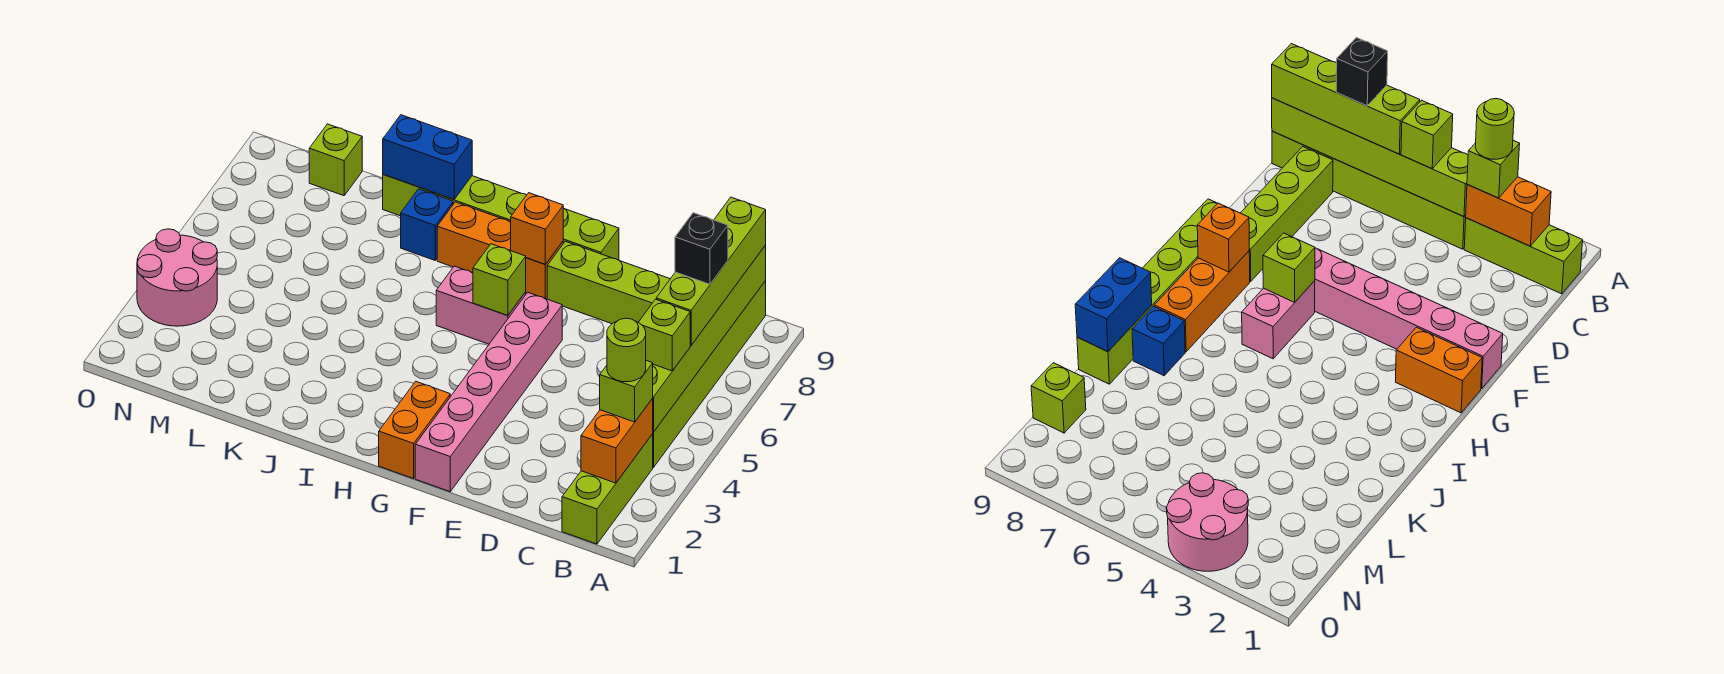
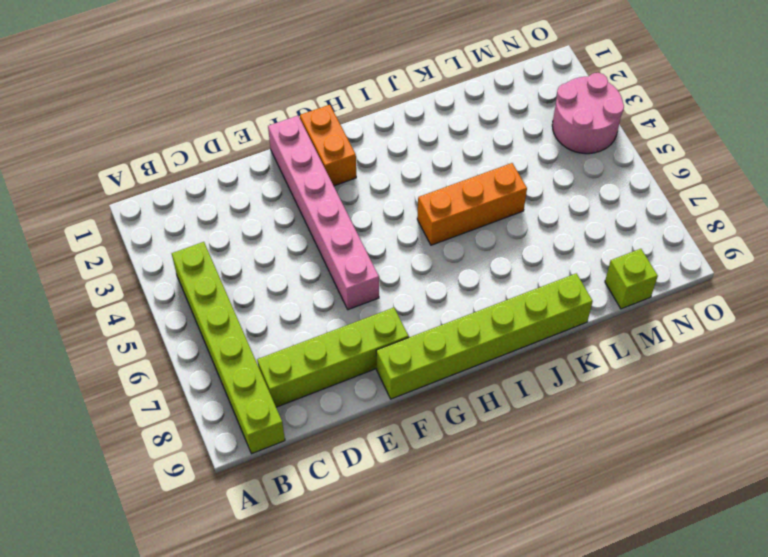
orange brick I5:K5 level 1 -> orange brick G8:I8 level 1
none -> lime brick B1:B3 level 1
none -> pink brick G6:H6 level 1
none -> blue brick J8 level 1

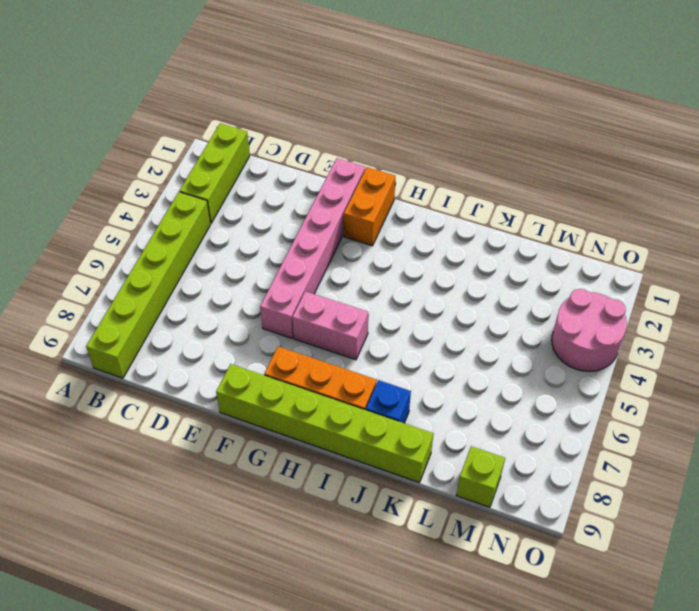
none -> lime brick C8:F8 level 1
none -> orange brick B2:B3 level 2
none -> lime brick B4:B9 level 2

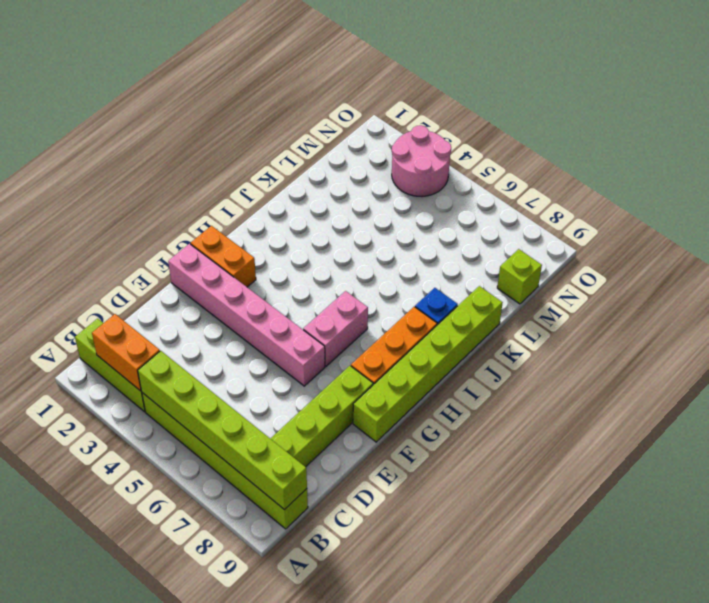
none -> lime brick G6 level 2
none -> orange brick G8 level 2
none -> blue brick J9:K9 level 2

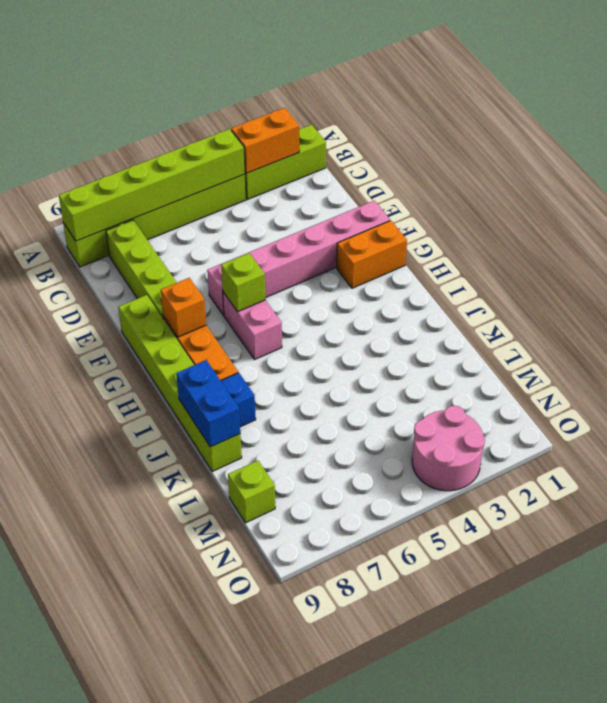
none -> lime brick B3 level 3
none -> lime brick B5 level 3
none -> lime brick B6:B9 level 3

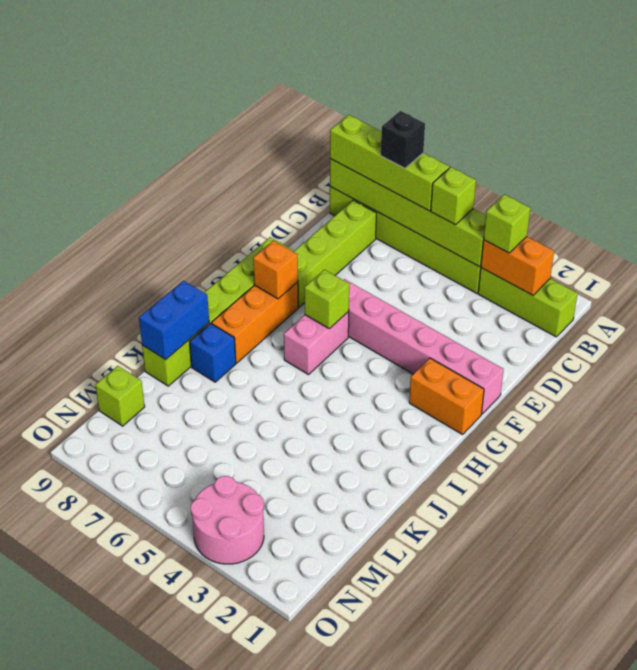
none -> lime round brick B3 level 4

